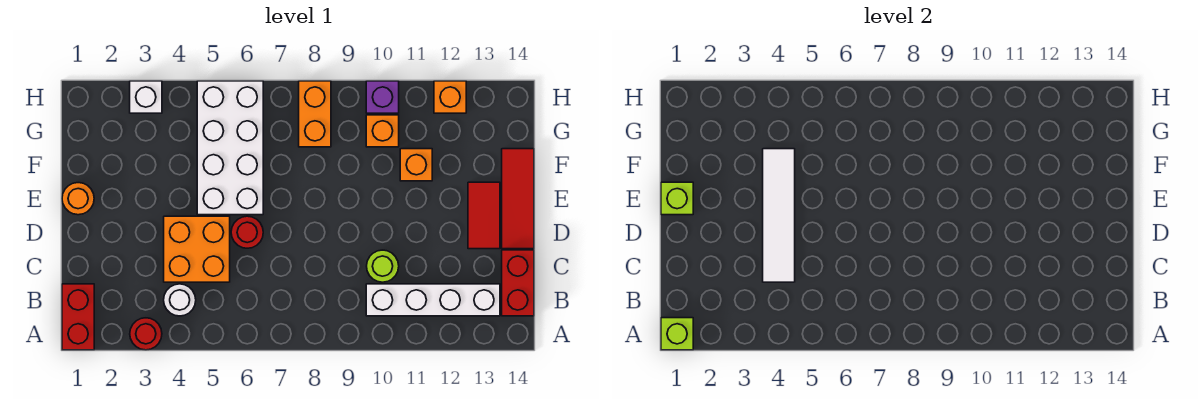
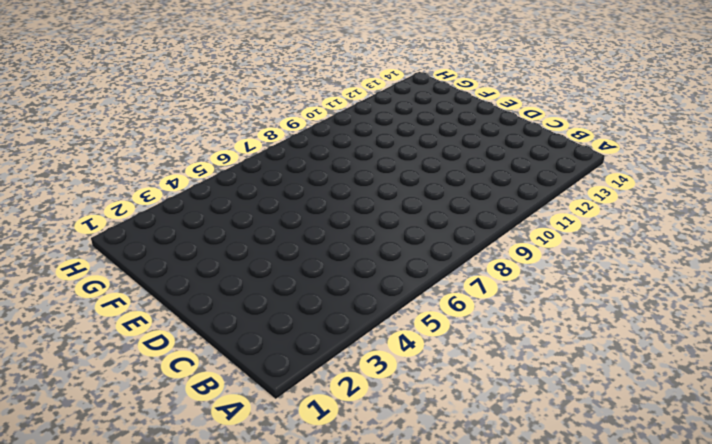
none -> red brick A1:B1 level 1
none -> red round brick A3 level 1
none -> white round brick B4 level 1

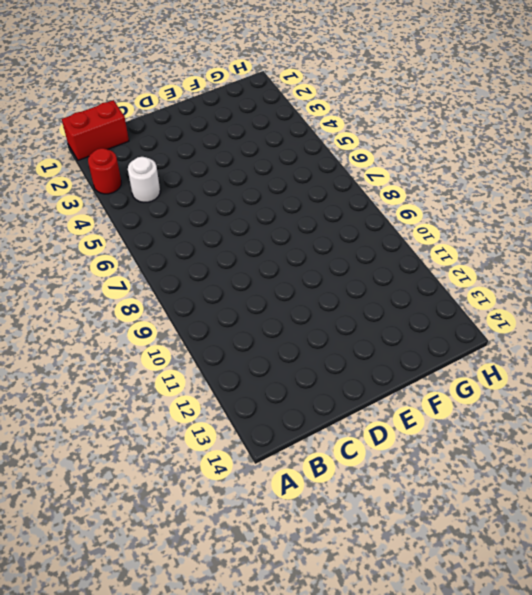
none -> white brick B10:B13 level 1
none -> red brick B14:C14 level 1
none -> orange brick C4:D5 level 1

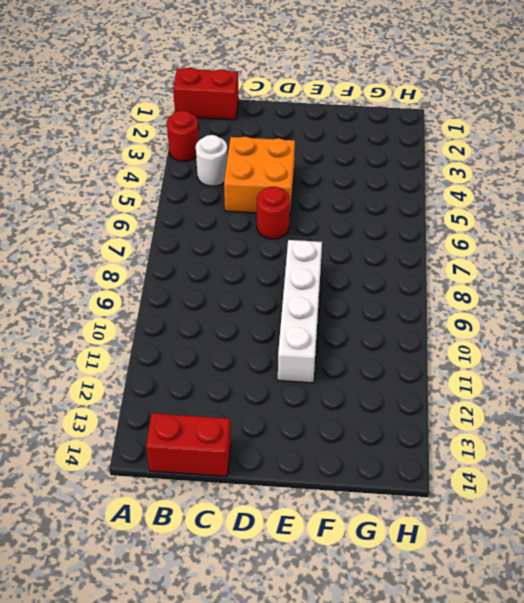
white brick E8:E11 level 1 -> white brick B10:B13 level 1
none -> lime round brick C10 level 1
none -> red tile D13:E13 level 1
none -> red tile D14:F14 level 1

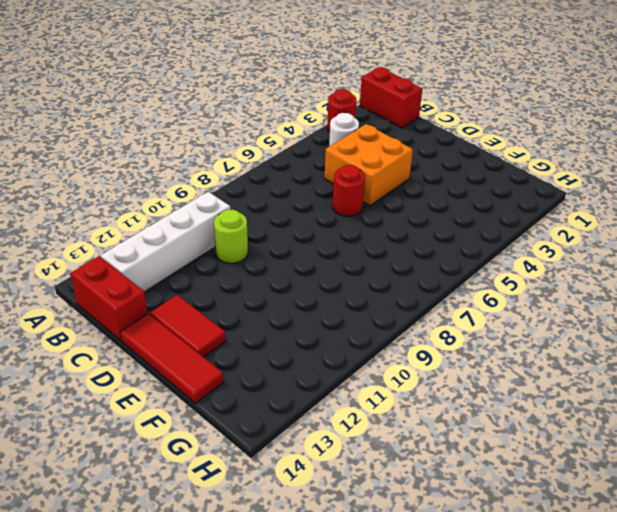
none -> orange round brick E1 level 1
none -> white brick E5:H6 level 1
none -> orange brick F11 level 1

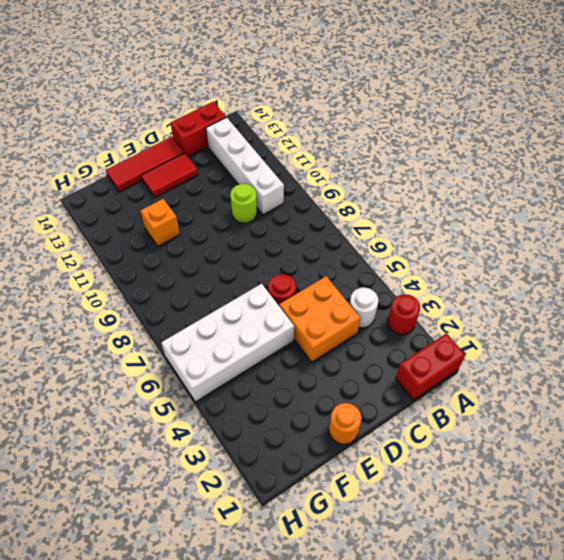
none -> orange brick G8:H8 level 1
none -> orange brick G10 level 1
none -> white brick H3 level 1

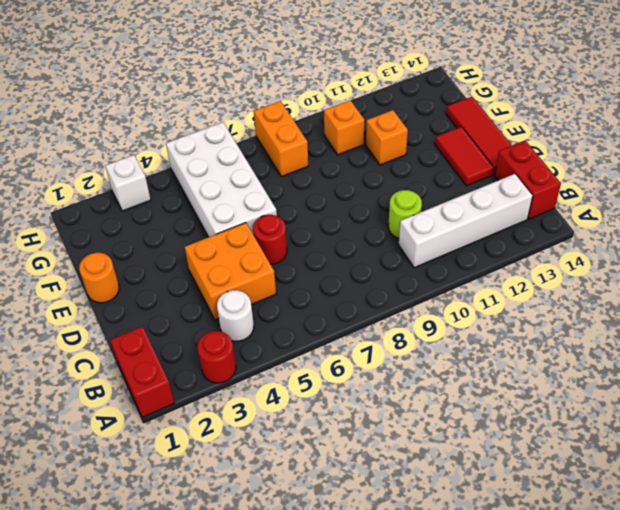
none -> purple brick H10 level 1
none -> orange brick H12 level 1
none -> lime brick A1 level 2

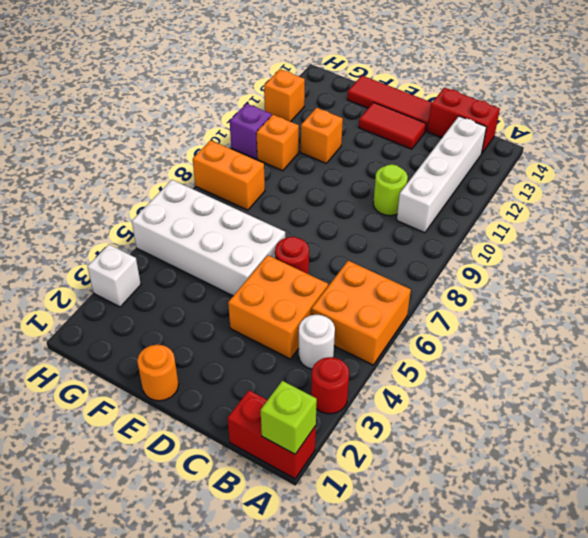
orange brick A5:B6 level 1 -> none
none -> white tile C4:F4 level 2
none -> lime brick E1 level 2

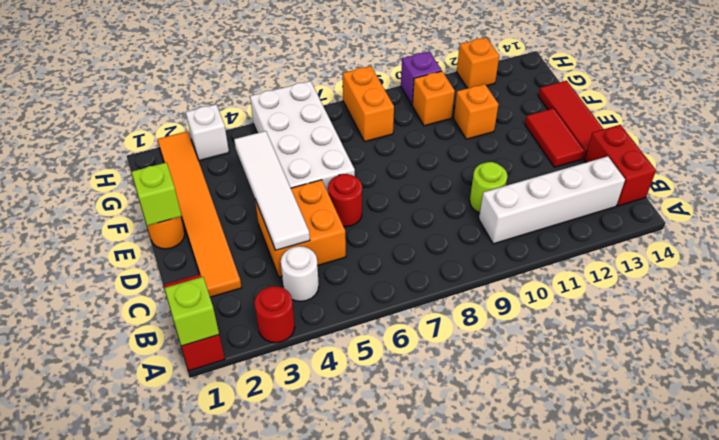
orange tile C2:H2 level 1 -> none

